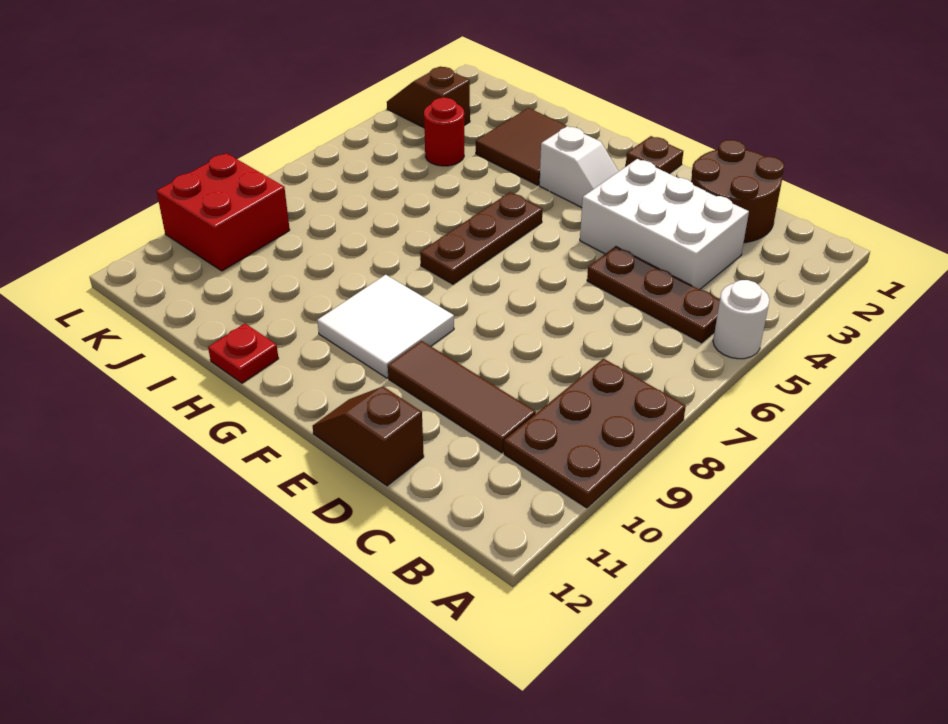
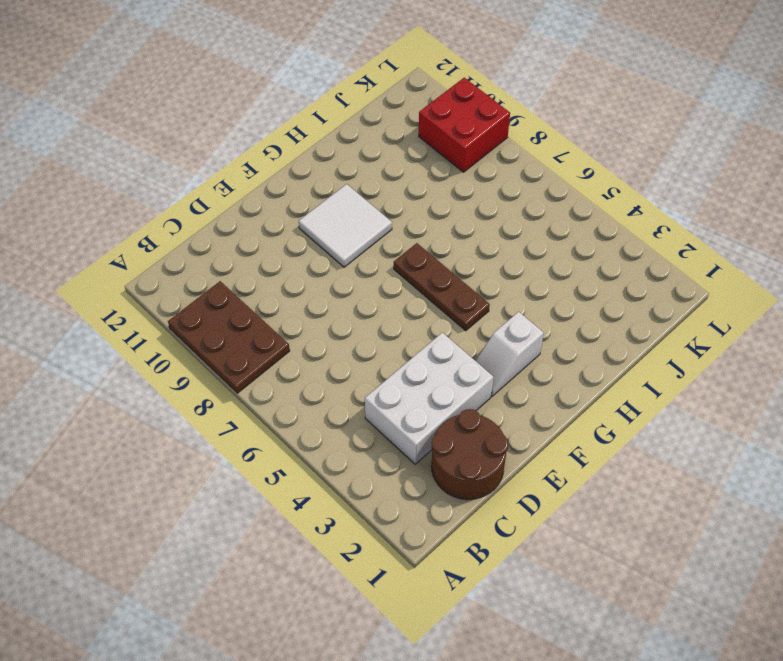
none -> white round brick A5 level 1
none -> brown plate B5:D5 level 1
none -> brown tile C10:E10 level 1

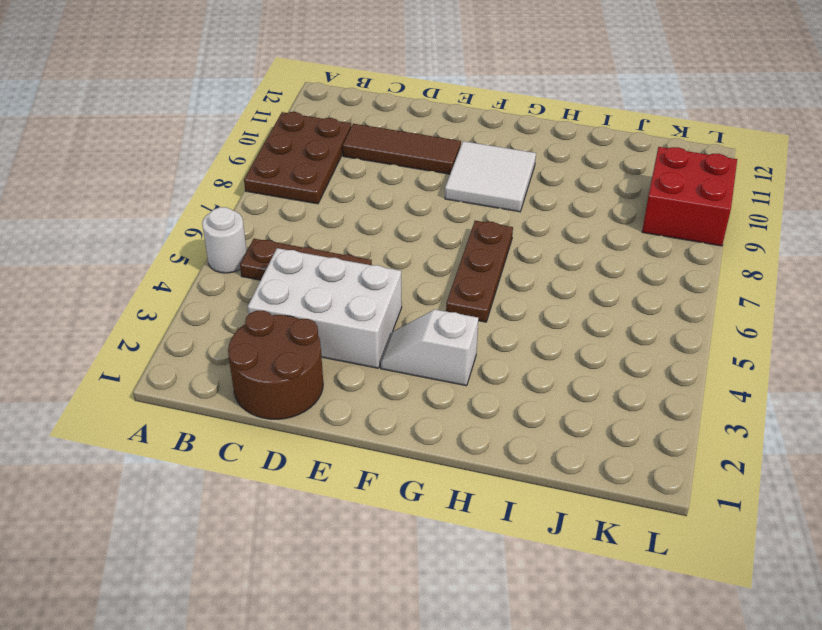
none -> brown slope D12:E12 level 1 top D
none -> brown plate F1 level 1
none -> brown tile H2:I3 level 1

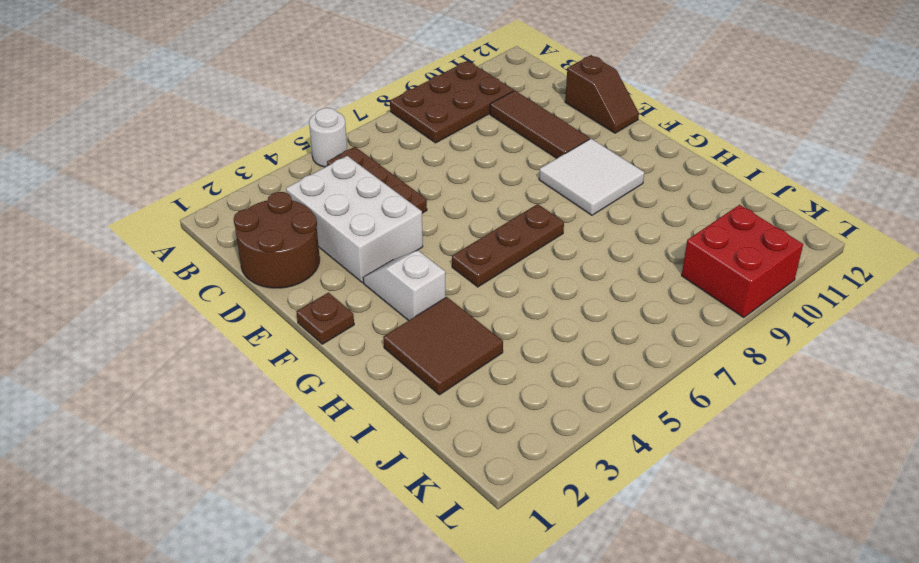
none -> red plate H12 level 1
none -> red round brick J4 level 1
none -> brown slope K3:L3 level 1 top K

